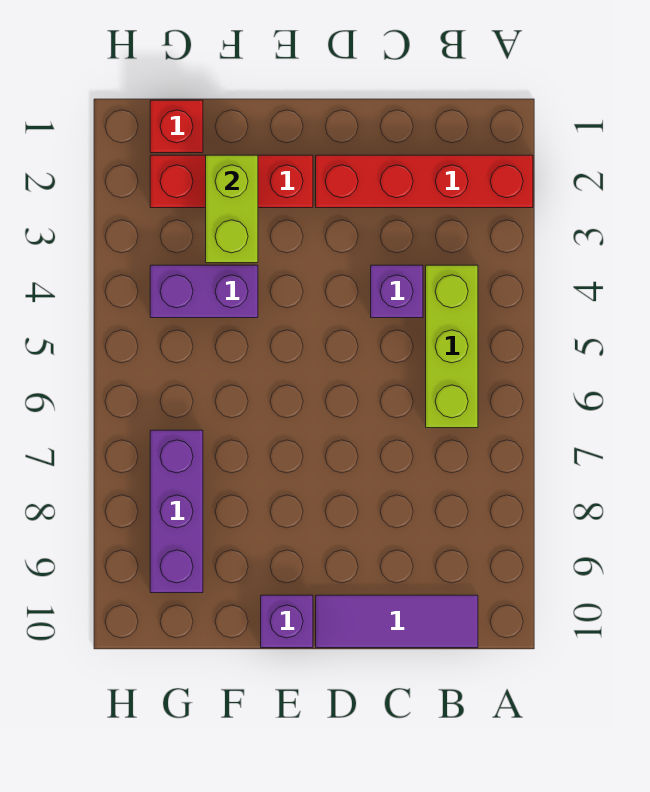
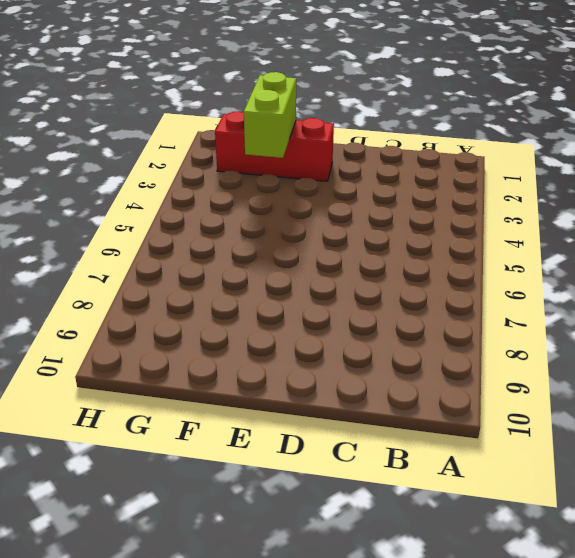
none -> red brick A2:D2 level 1
none -> lime brick B4:B6 level 1

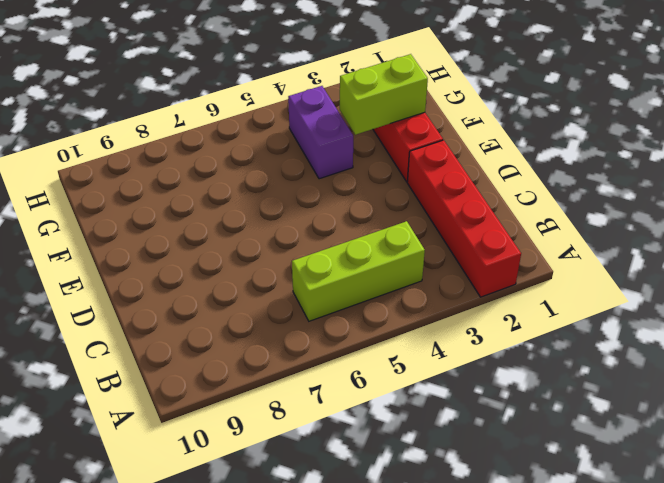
none -> purple tile B10:D10 level 1
none -> purple brick C4 level 1

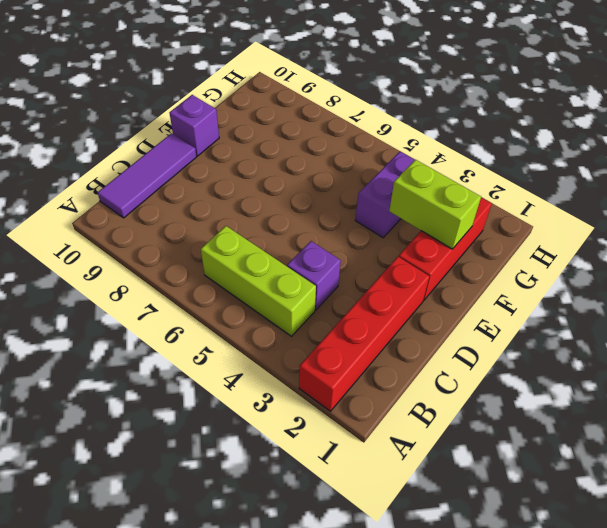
none -> red brick G1 level 1
none -> purple brick G7:G9 level 1

